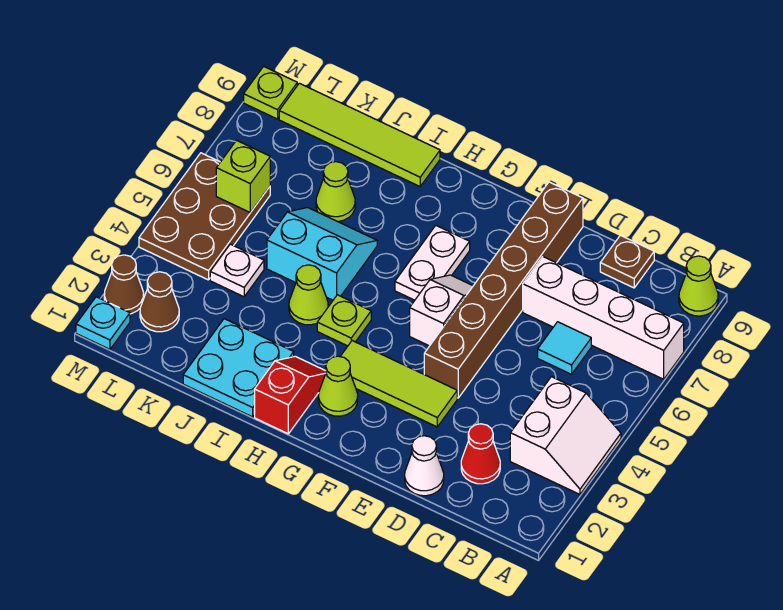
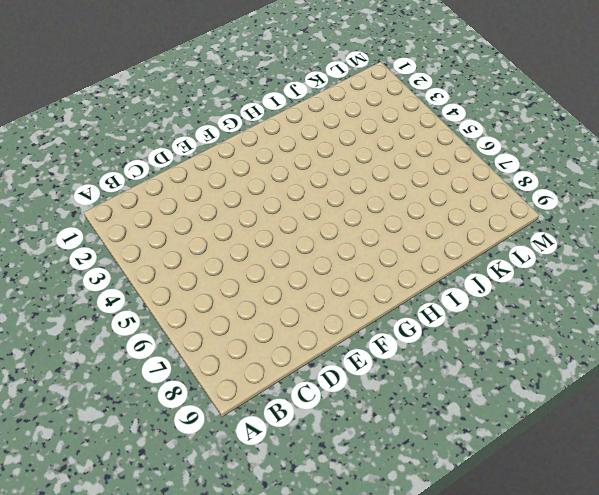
none -> white slope A3:B4 level 1 top B
none -> white brick A7:D7 level 1
none -> lime cone A9 level 1

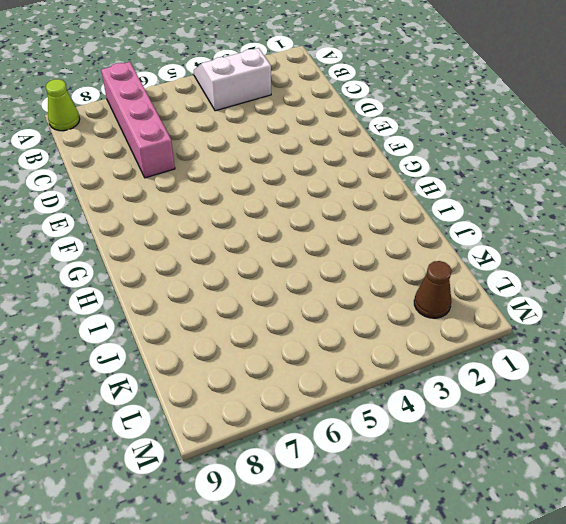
pink brick A7:D7 level 1 -> white brick A7:D7 level 1
none -> red cone C2 level 1
none -> cyan tile C6 level 1
none -> brown plate C9 level 1

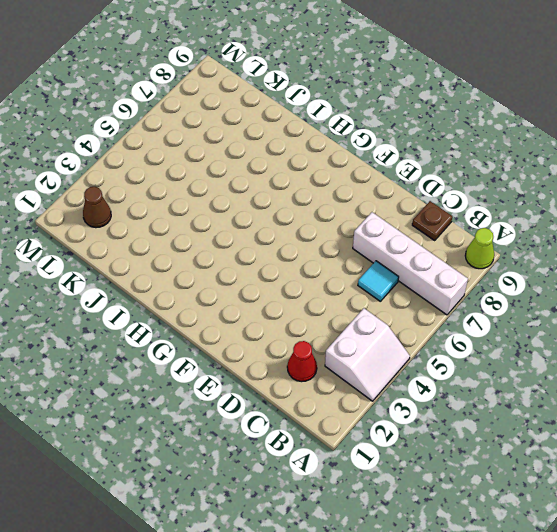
none -> white cone D1 level 1
none -> lime tile E3:G3 level 1
none -> brown brick E4:E9 level 1

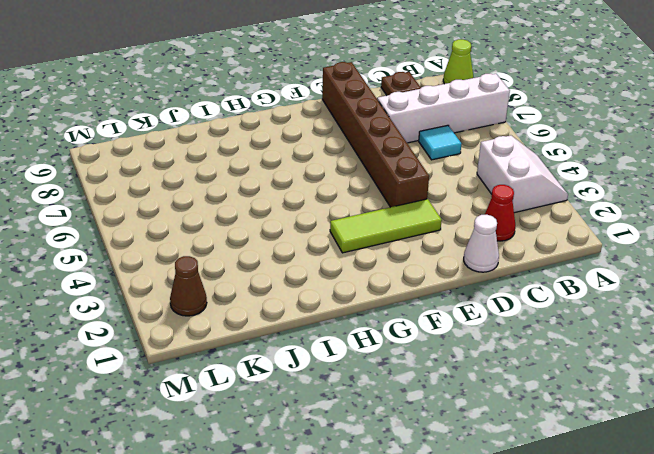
none -> white slope F5:F6 level 1 top 5
none -> lime cone G2 level 1
none -> white plate G6:G7 level 1

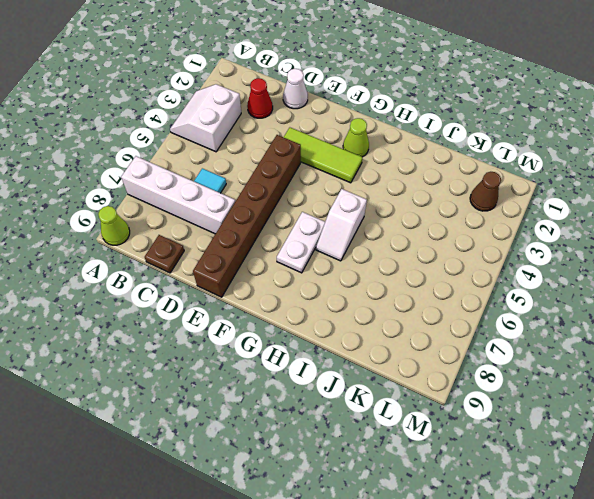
white slope H5:H6 level 1 top 5 -> white slope F5:F6 level 1 top 5
none -> red slope H1:H2 level 1 top 1
none -> lime plate H4 level 1
none -> cyan plate I1:J2 level 1

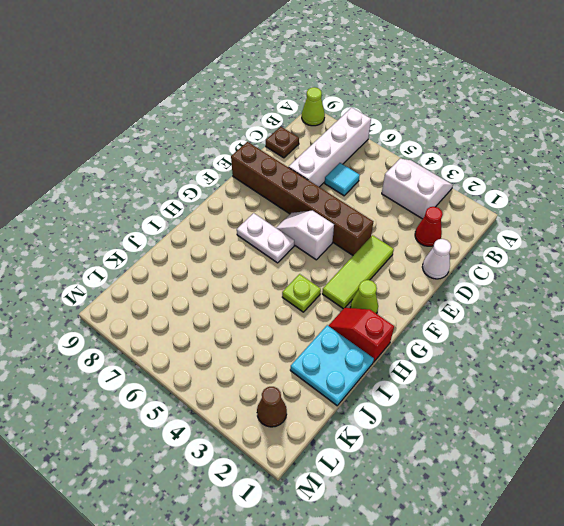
none -> lime cone I4 level 1
none -> cyan slope I5:J6 level 1 top 5
none -> lime tile I9:L9 level 1

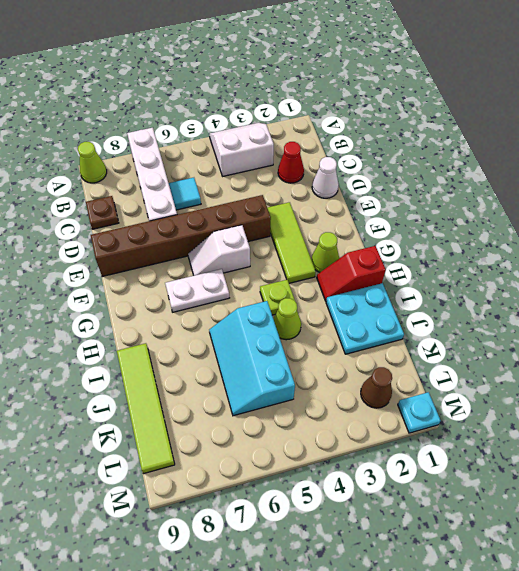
cyan slope I5:K6 level 1 top 5 -> cyan slope I5:J6 level 1 top 5
none -> lime cone J7 level 1
none -> white plate K4 level 1
none -> brown plate L4:M6 level 1

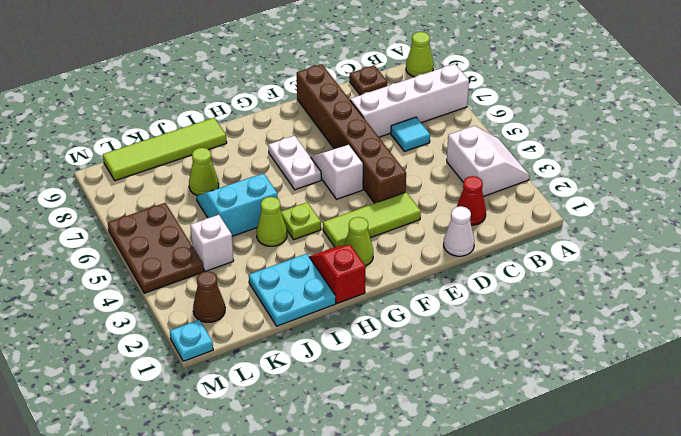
white brick K4 level 1 -> white plate K4 level 1
none -> brown cone M2 level 1
none -> lime plate M9 level 1
none -> lime brick L6 level 2

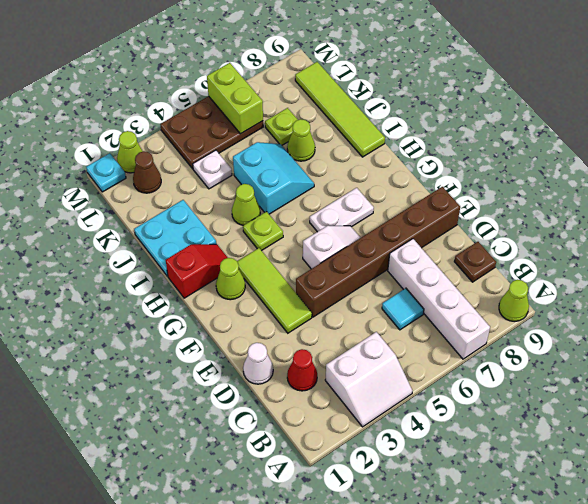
lime plate K7 level 1 -> lime plate M9 level 1
lime brick L6:M6 level 2 -> lime brick L6 level 2
lime cone M2 level 1 -> brown cone M2 level 1

